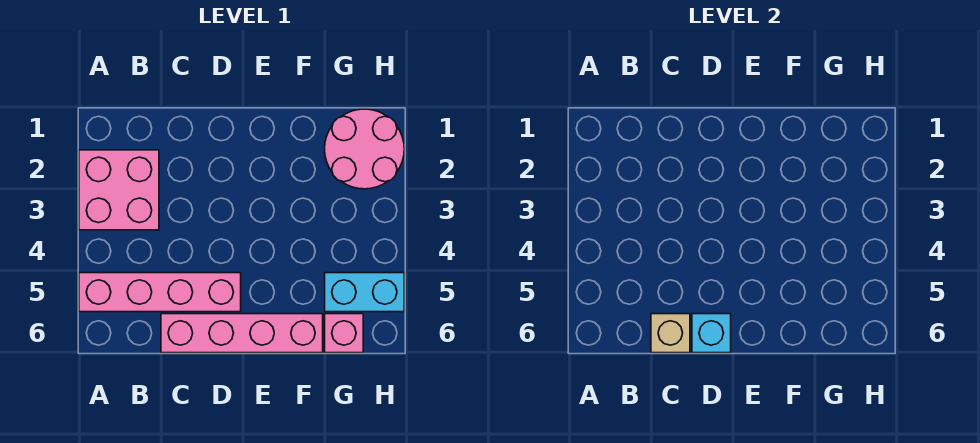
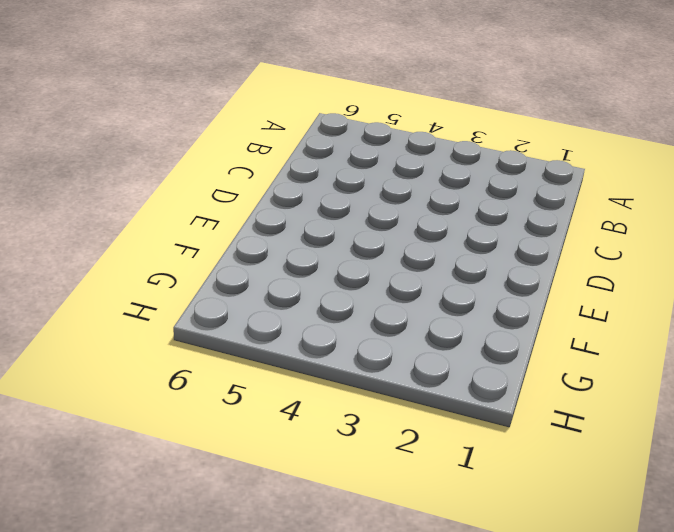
none -> pink brick A2:B3 level 1
none -> pink brick A5:D5 level 1

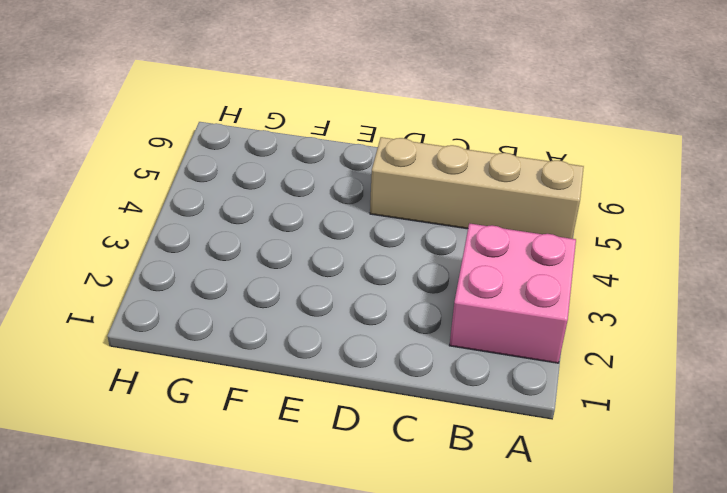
tan brick A5:D5 level 1 -> pink brick A5:D5 level 1
none -> pink brick C6:F6 level 1
none -> pink round brick G1:H2 level 1

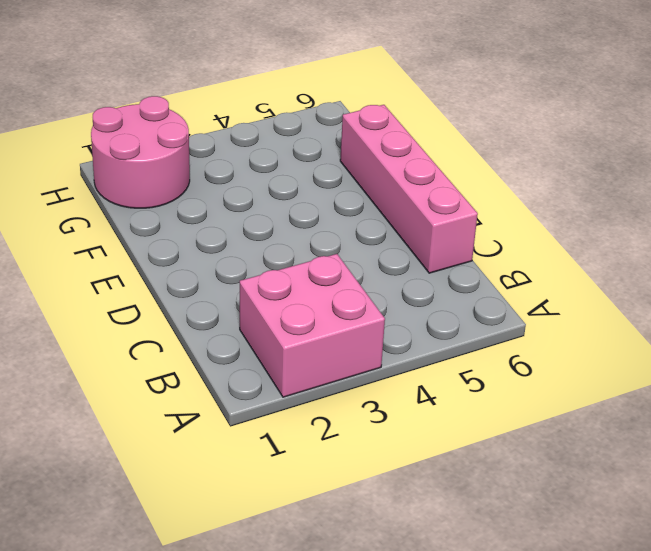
none -> pink brick A5:D5 level 1
none -> cyan brick G5:H5 level 1

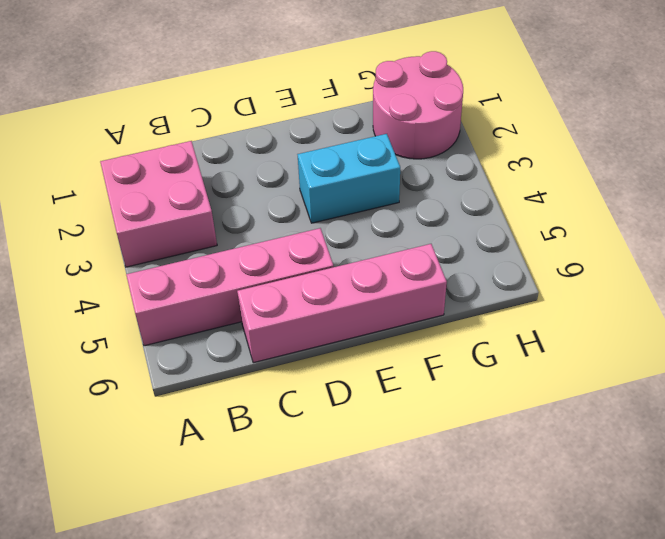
cyan brick E3:F3 level 1 -> cyan brick G5:H5 level 1
none -> pink brick G6 level 1
none -> tan brick C6 level 2

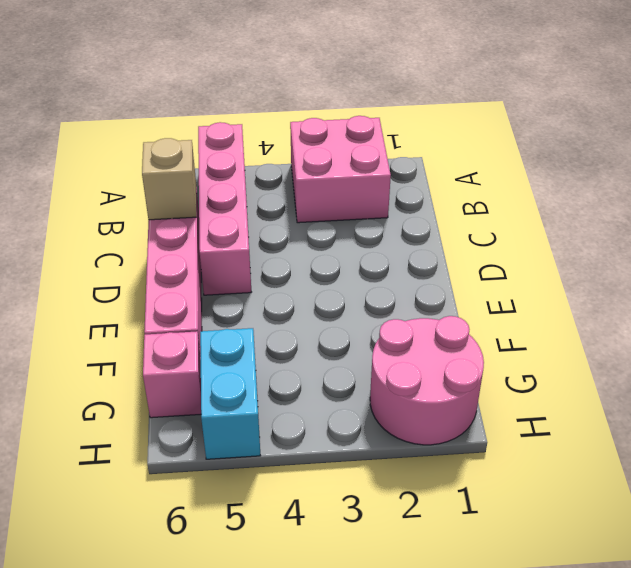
none -> cyan brick D6 level 2

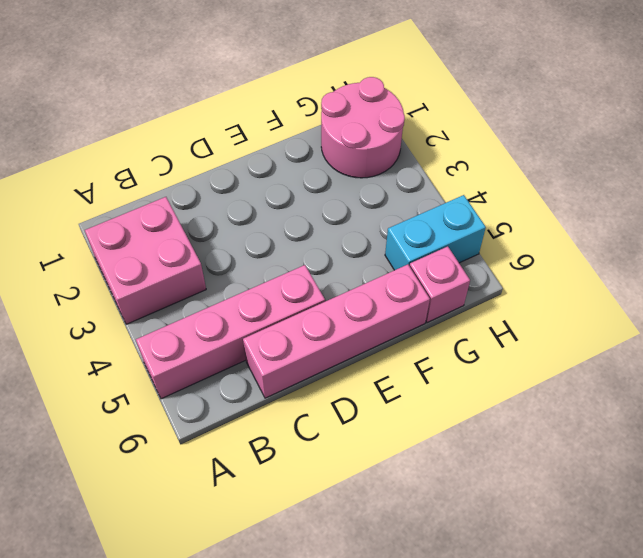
none -> tan brick C6 level 2
none -> cyan brick D6 level 2

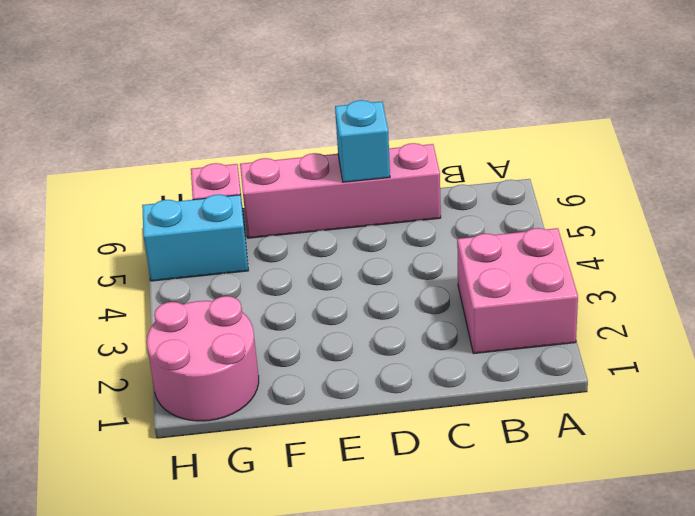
none -> pink brick A5:D5 level 1
none -> tan brick C6 level 2

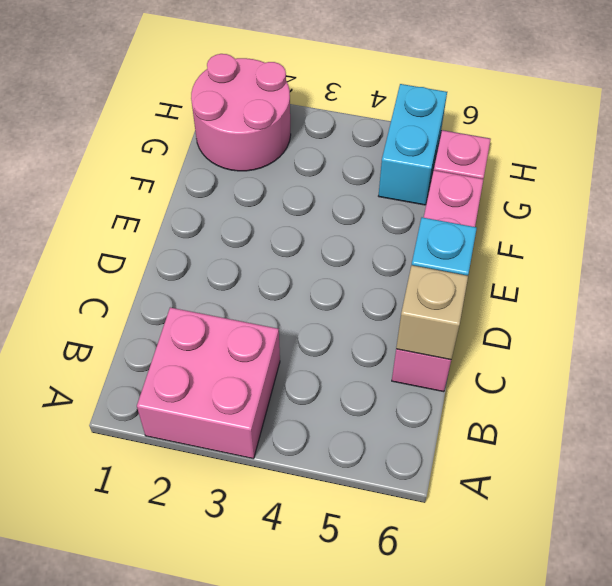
none -> pink brick A5:D5 level 1

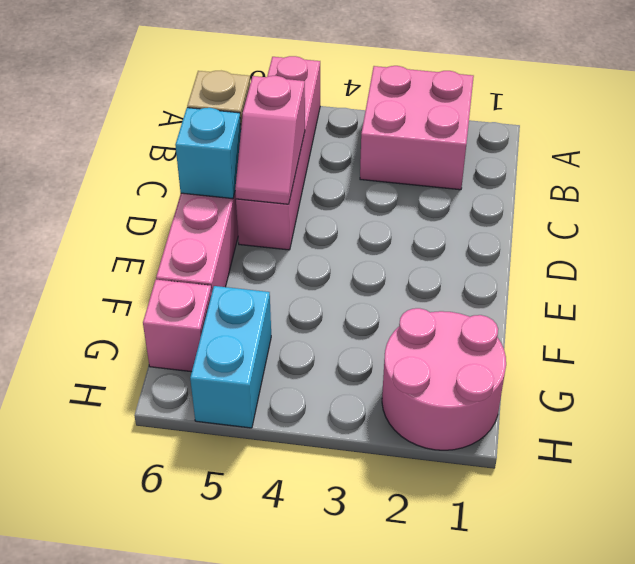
pink slope C5:D5 level 2 top C -> none

